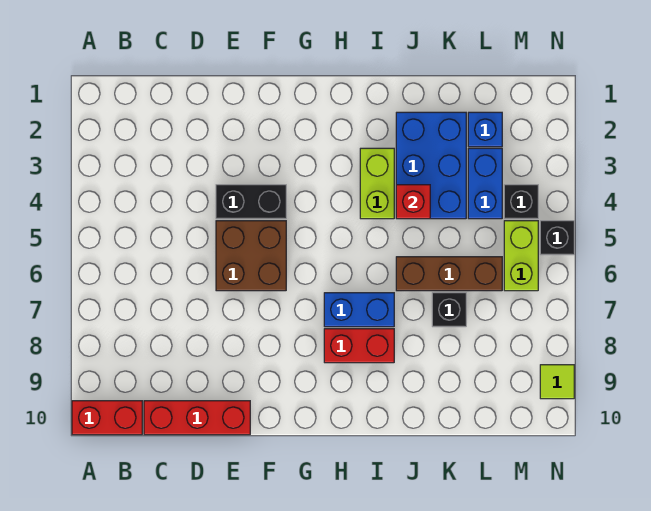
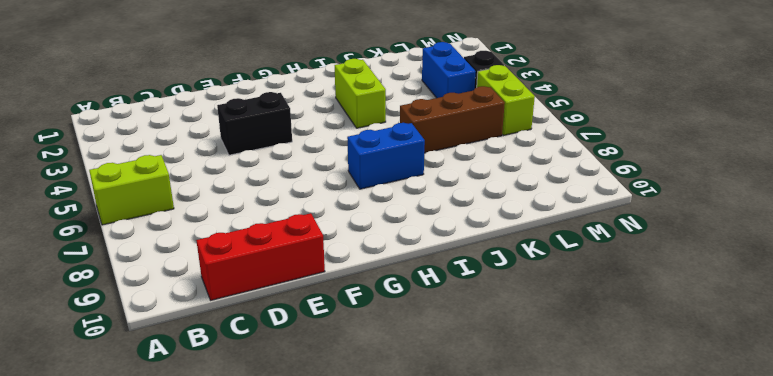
lime brick A6:B6 level 1 -> none
none -> red brick A10:B10 level 1
none -> brown brick E5:F6 level 1
none -> red brick H8:I8 level 1

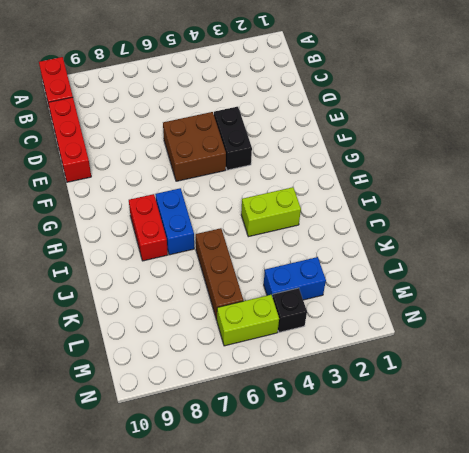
none -> blue brick J2:K4 level 1
none -> black brick K7 level 1
none -> blue brick L2 level 1

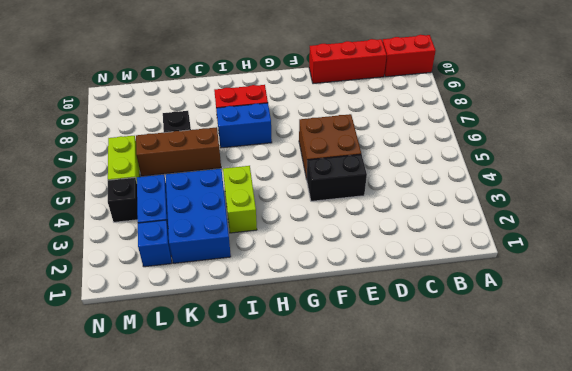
none -> black brick N5 level 1
none -> lime tile N9 level 1
none -> red brick J4 level 2

